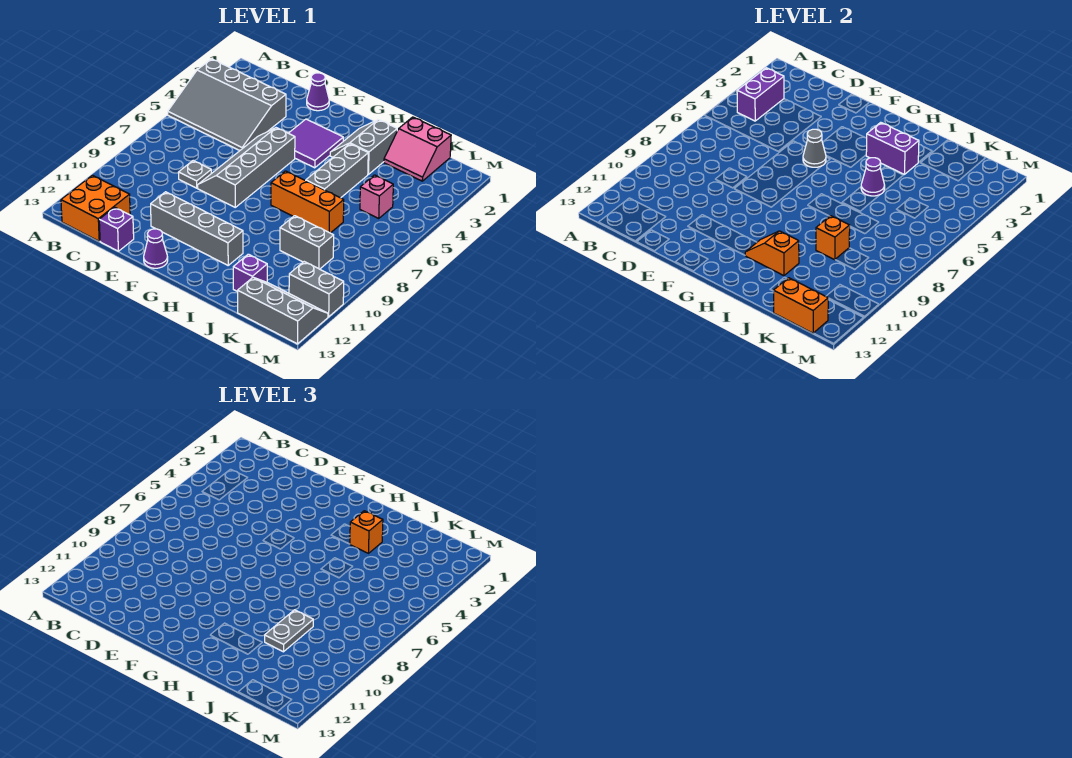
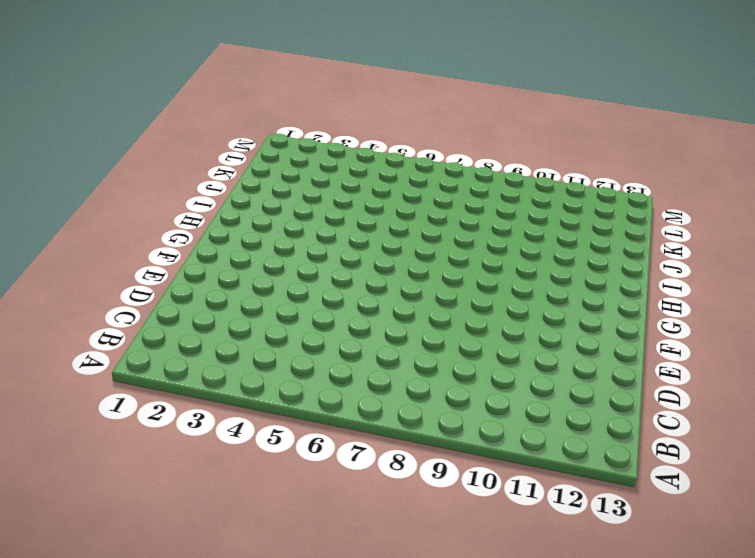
none -> grey slope A3:D5 level 1 top 3
none -> orange brick B12:C13 level 1
none -> grey plate D8 level 1

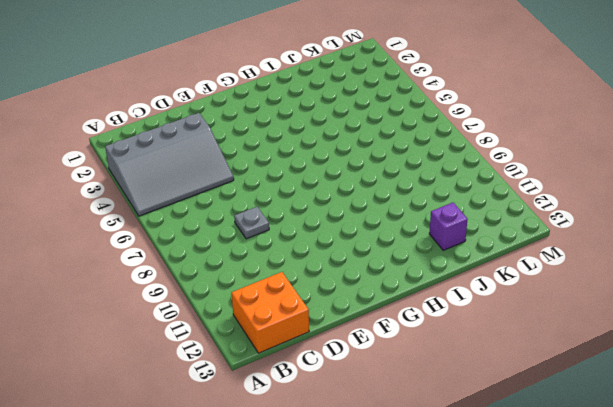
none -> purple brick D13 level 1
none -> purple cone E1 level 1
none -> grey slope E5:F8 level 1 top F

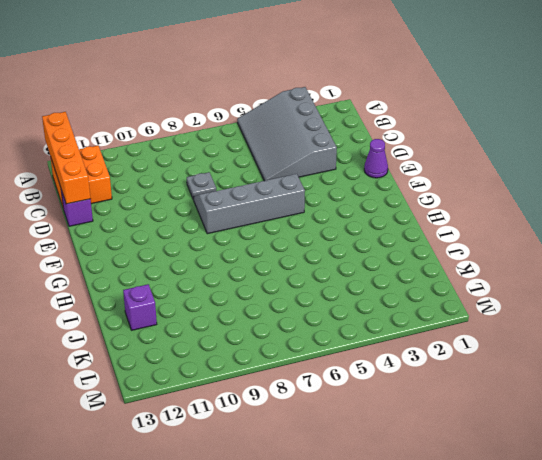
orange brick A13:D13 level 2 -> none
none -> grey brick E11:H11 level 1
none -> purple tile F3:G4 level 1
none -> purple cone F13 level 1

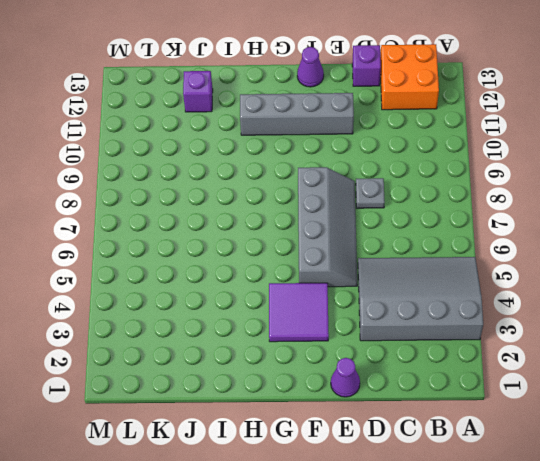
none -> grey slope H2:I3 level 1 top I
none -> orange brick H7:J7 level 1
none -> grey brick I4:I6 level 1

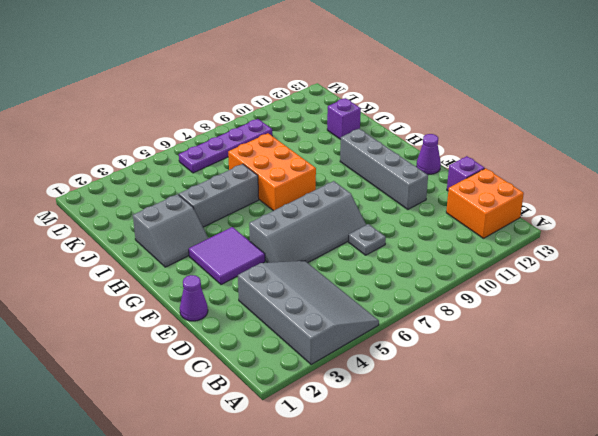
orange brick H7:J8 level 1 -> orange brick H7:J7 level 1
purple plate L6:L9 level 1 -> none
none -> pink slope J1:K2 level 1 top 1
none -> grey brick J9:K9 level 1
none -> pink brick K5 level 1

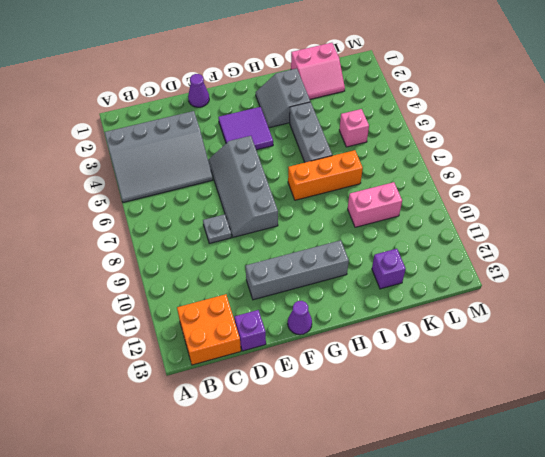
pink brick J9:K9 level 1 -> grey brick J9:K9 level 1
none -> grey slope K12:M13 level 1 top 13
none -> grey brick L11:M11 level 1
none -> purple brick B3:B4 level 2

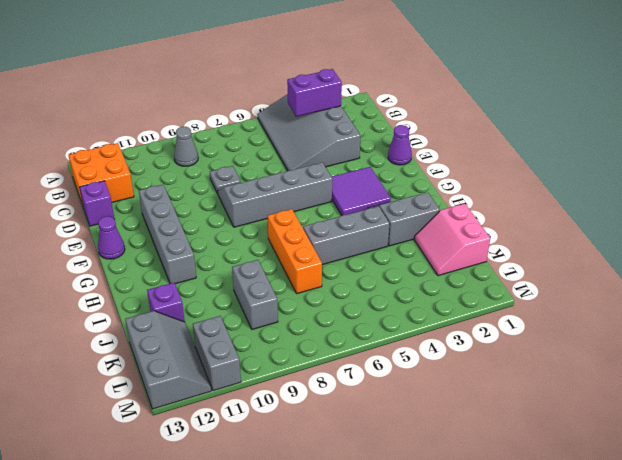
grey cone B9 level 1 -> grey cone F5 level 2
none -> pink brick K5 level 1
none -> purple brick H3:I3 level 2
none -> orange slope H11:I11 level 2 top I

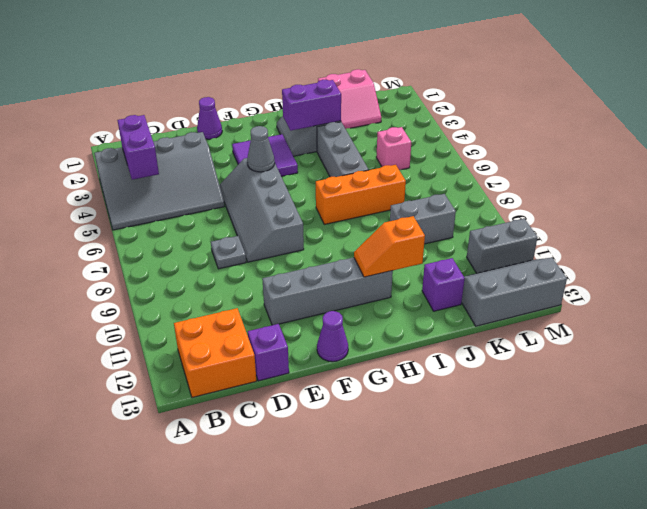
none -> purple cone I5 level 2
none -> orange brick J9 level 2
none -> orange brick K13:L13 level 2

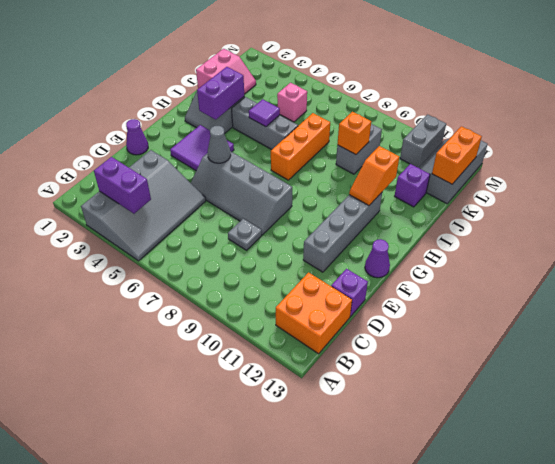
purple tile I5 level 2 -> purple cone I5 level 2
none -> orange brick I3 level 3
none -> grey plate J9:J10 level 3

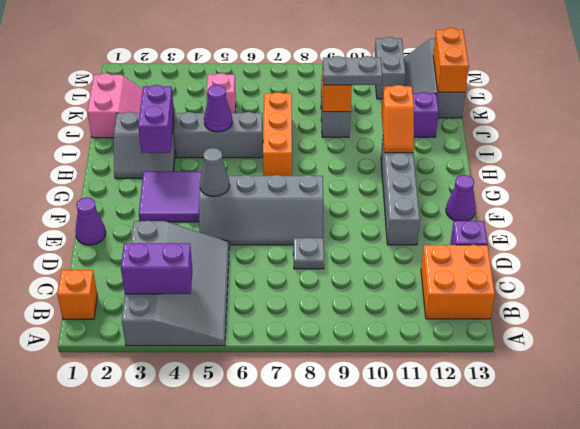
orange brick B1 level 1 -> orange brick I3 level 3

